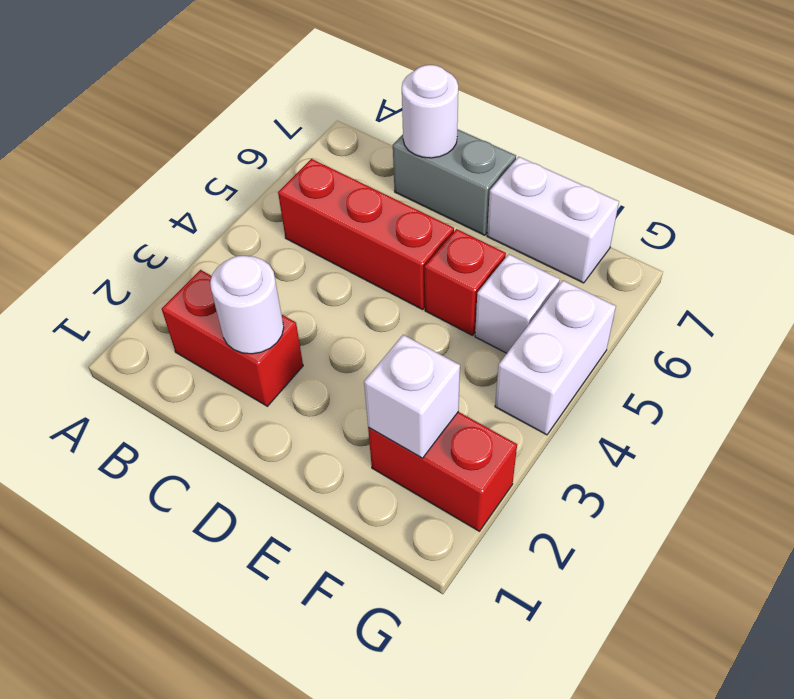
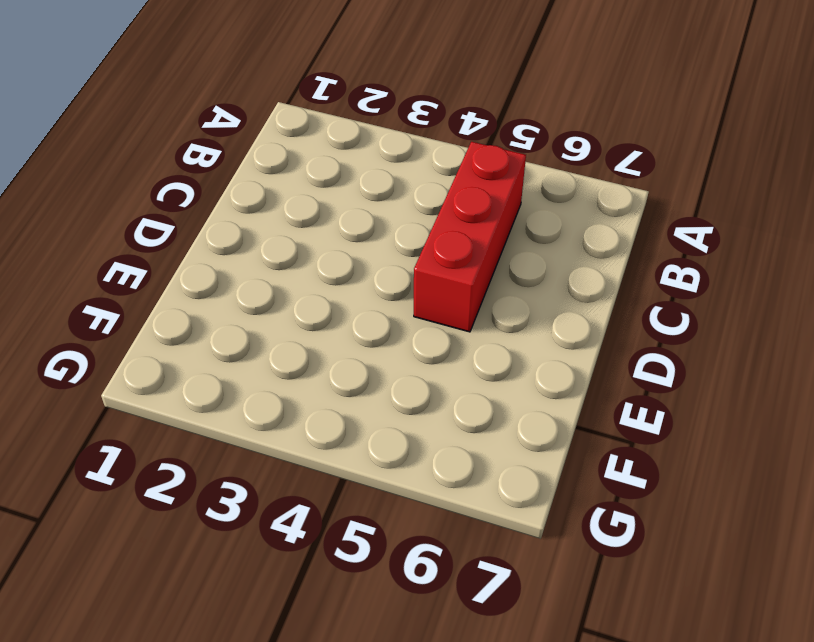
none -> red brick B2:C2 level 1
none -> grey brick C7:D7 level 1

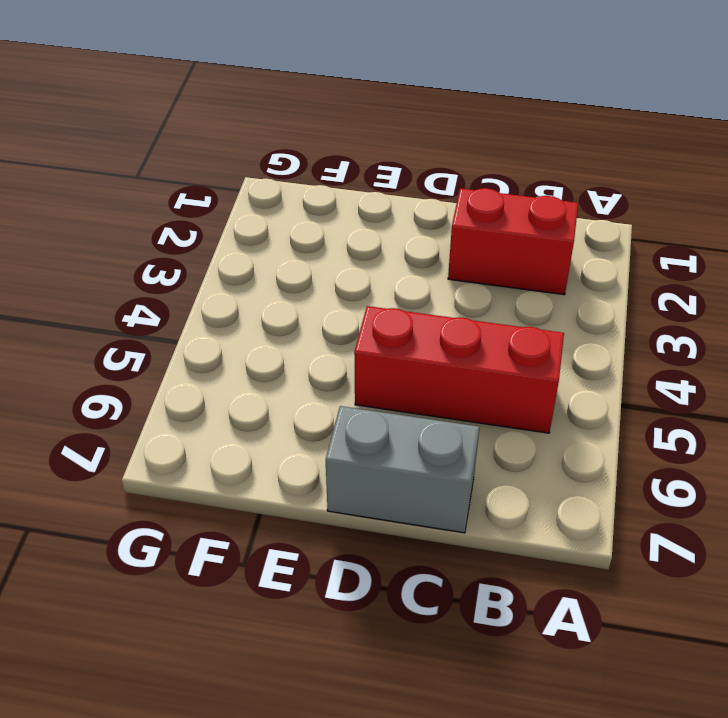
none -> red brick E5 level 1
none -> white brick E7:F7 level 1

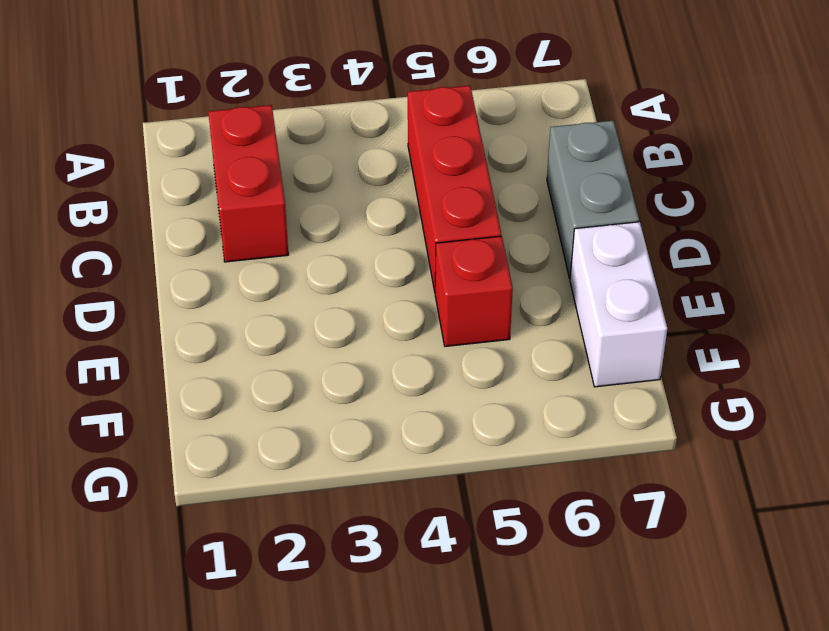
none -> red brick F2:G2 level 1
none -> white brick F5 level 1

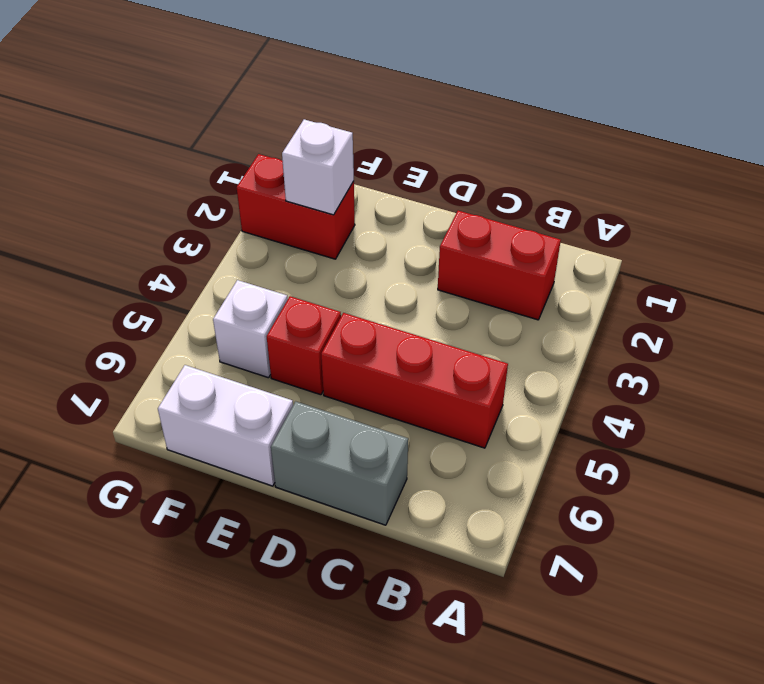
none -> white brick G4:G5 level 1
none -> white round brick C2 level 2

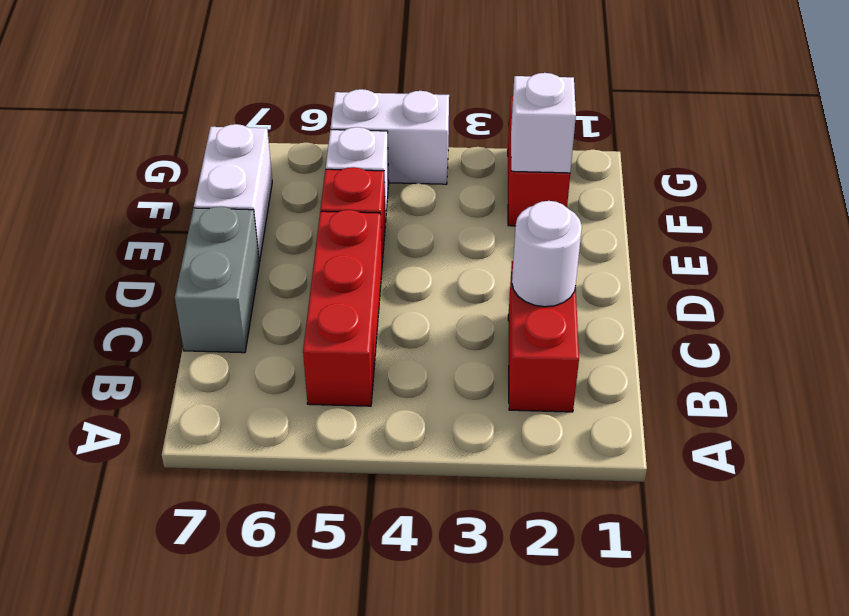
none -> white round brick C7 level 2

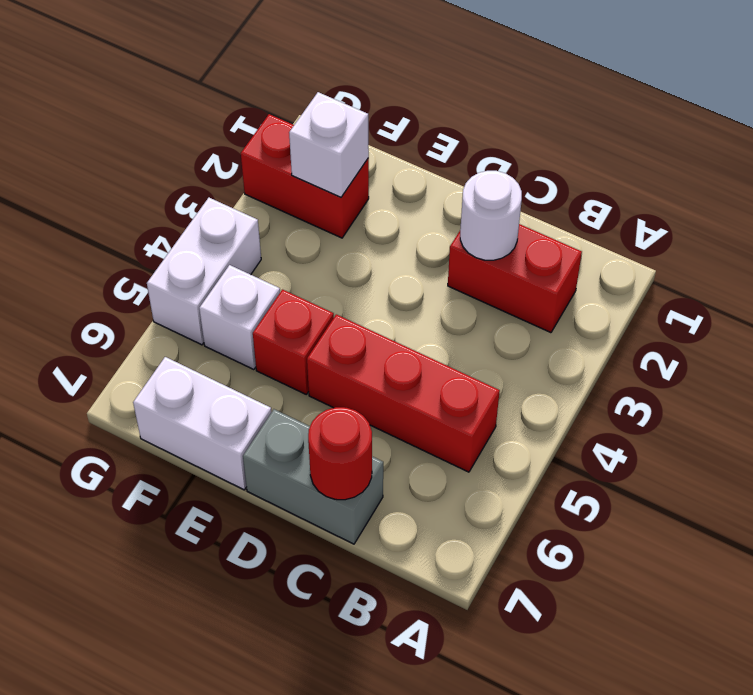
red round brick C7 level 2 -> white round brick C7 level 2

